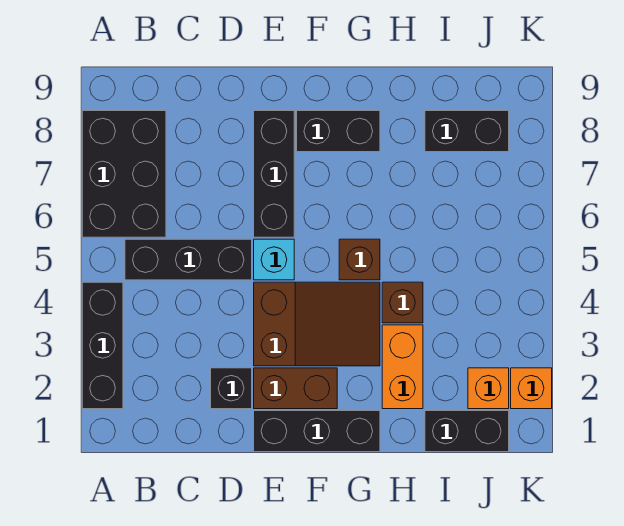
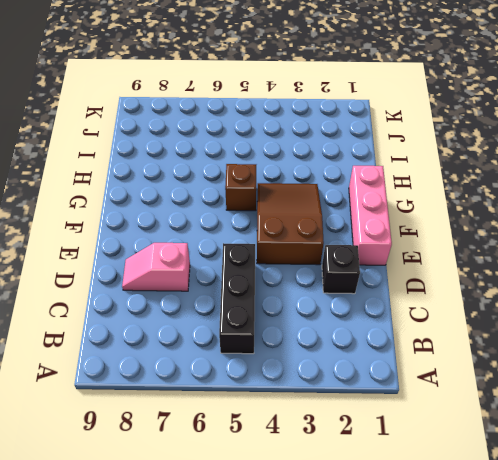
pink slope D7:D8 level 1 top 7 -> none
pink brick E1:G1 level 1 -> black brick E1:G1 level 1
none -> black brick A2:A4 level 1
none -> black brick A6:B8 level 1
none -> brown brick E2:F2 level 1

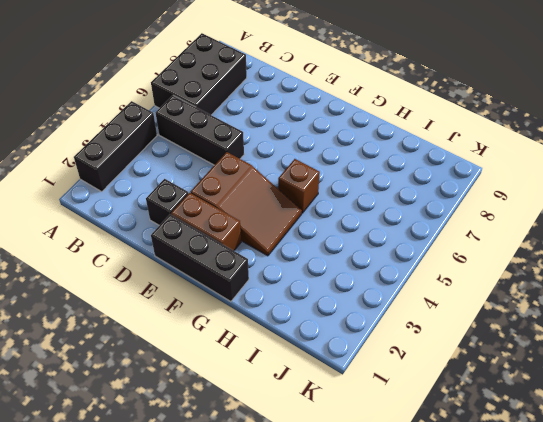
none -> cyan brick E5 level 1
none -> black brick E6:E8 level 1
none -> black brick F8:G8 level 1

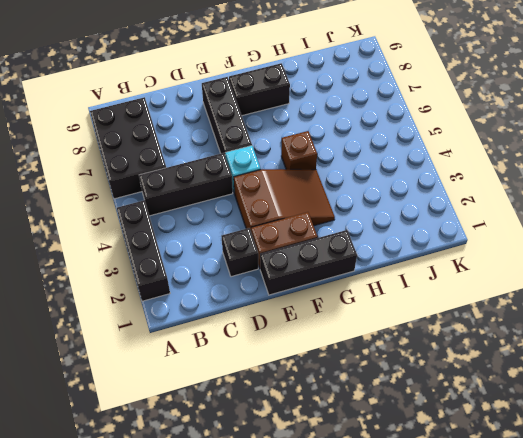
none -> orange brick H2:H3 level 1
none -> brown brick H4 level 1
none -> black brick I1:J1 level 1

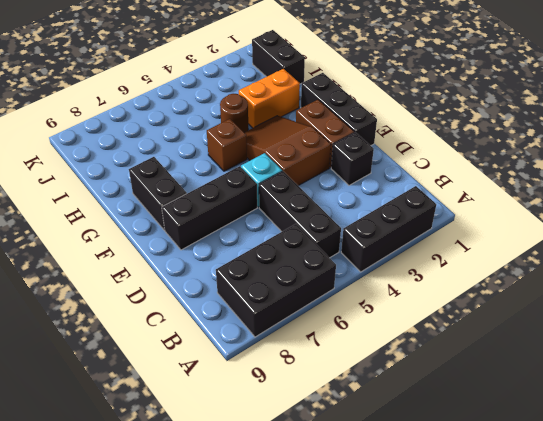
brown round brick H4 level 1 -> brown brick H4 level 1
none -> black brick I8:J8 level 1
none -> orange brick J2 level 1
none -> orange brick K2 level 1

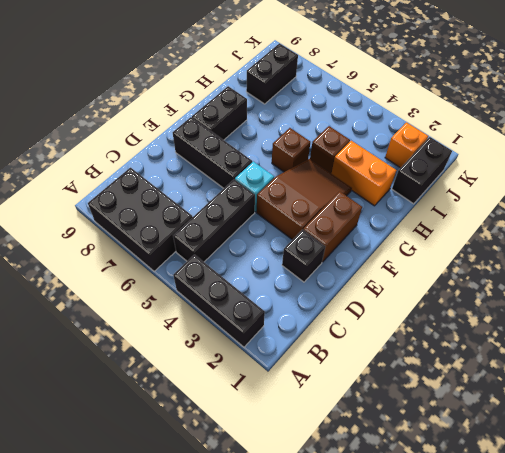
none -> black brick E1:G1 level 1
none -> orange brick K2 level 1

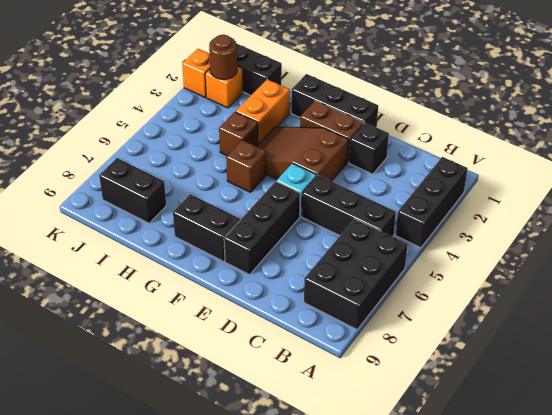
brown round brick J2 level 2 -> none

